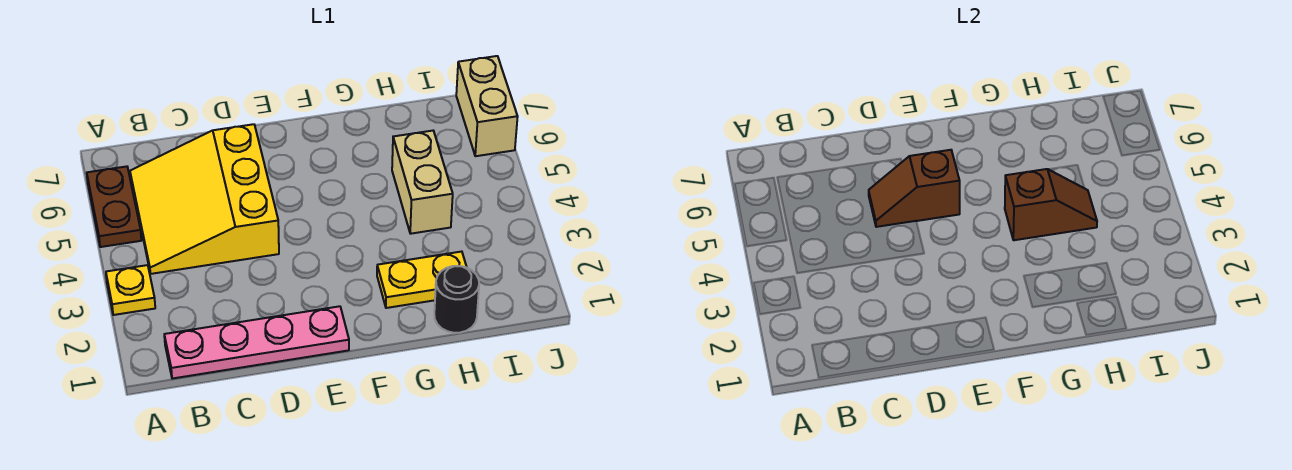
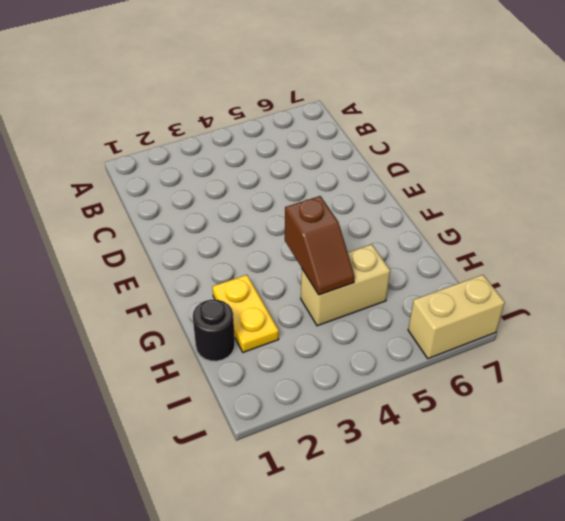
none -> yellow plate A3 level 1
none -> brown plate A5:A6 level 1

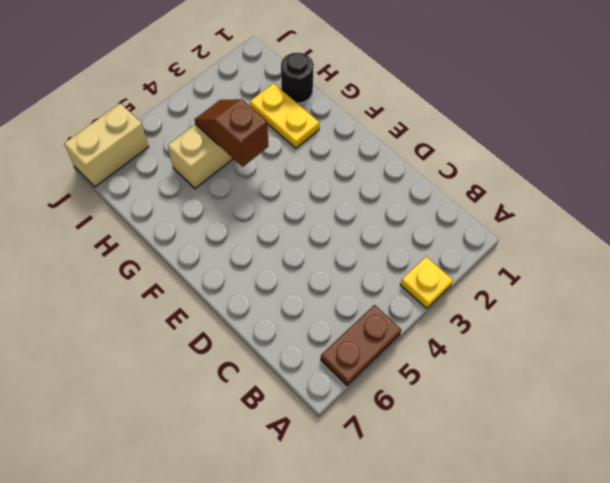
none -> pink plate B1:E1 level 1
none -> yellow slope B4:D6 level 1 top D

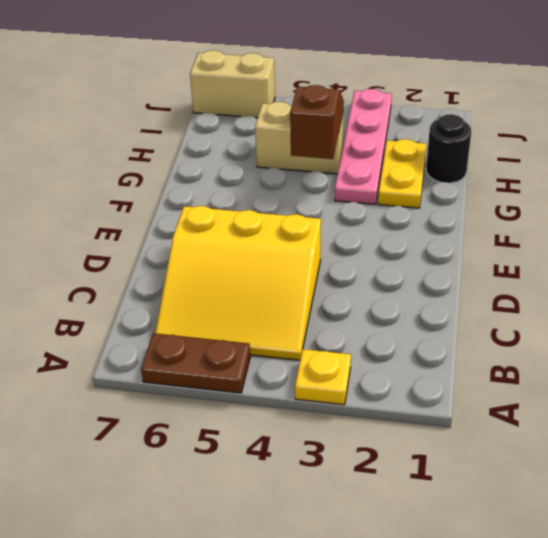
pink plate G3:J3 level 1 -> pink plate B1:E1 level 1
none -> brown slope D5:E5 level 2 top E

